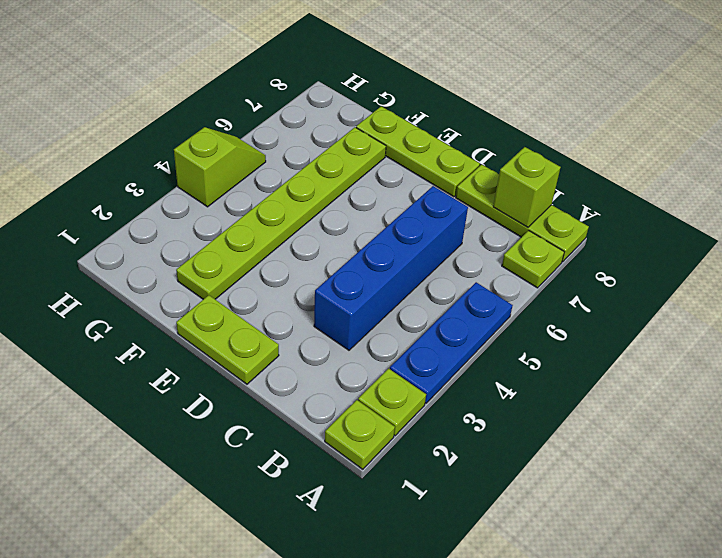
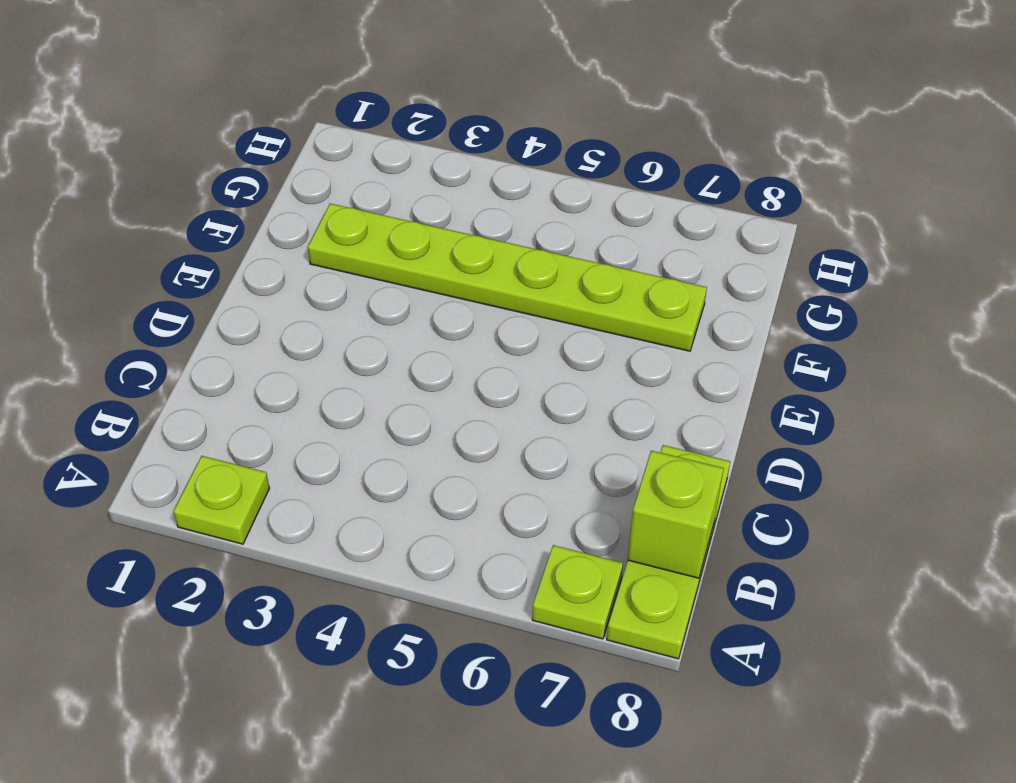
none -> lime plate A1 level 1
none -> blue plate A3:A5 level 1

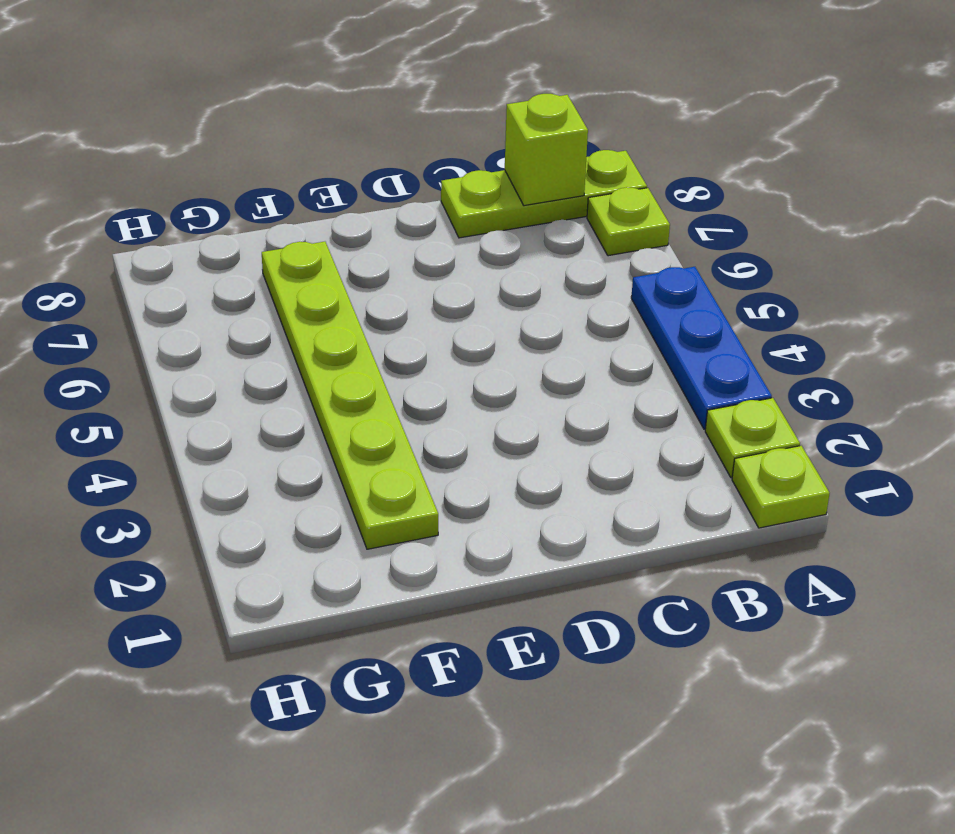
none -> blue brick C3:C6 level 1
none -> lime plate D1:E1 level 1

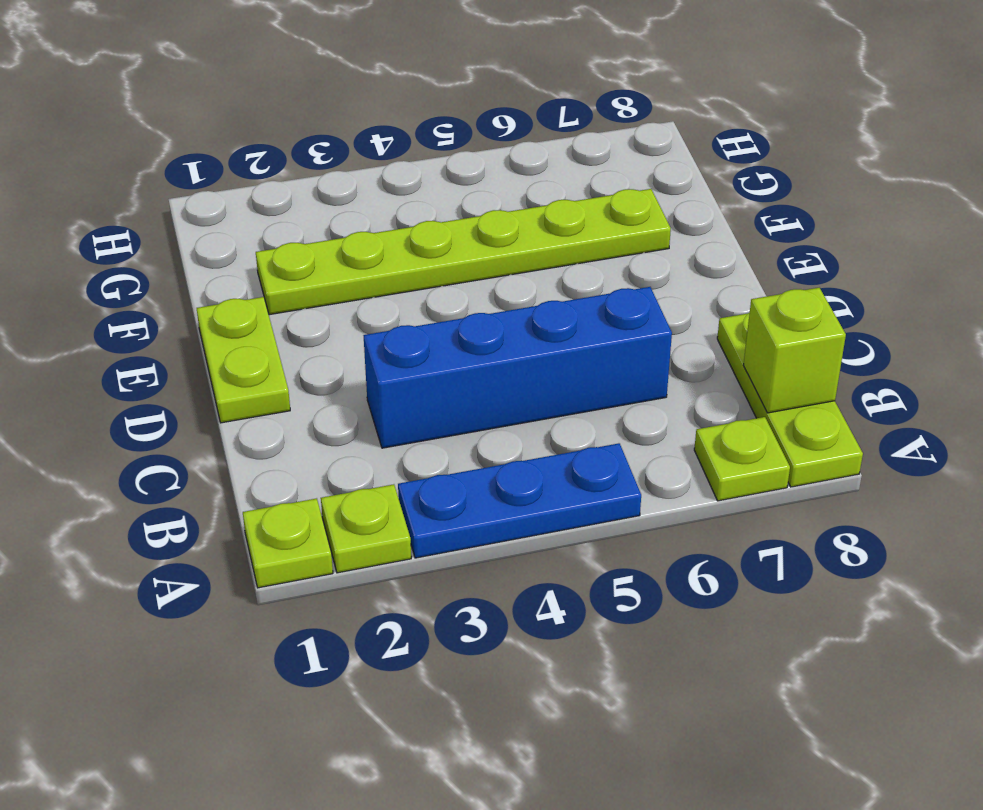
none -> lime plate D8:F8 level 1
none -> lime slope H4:H5 level 1 top 4

